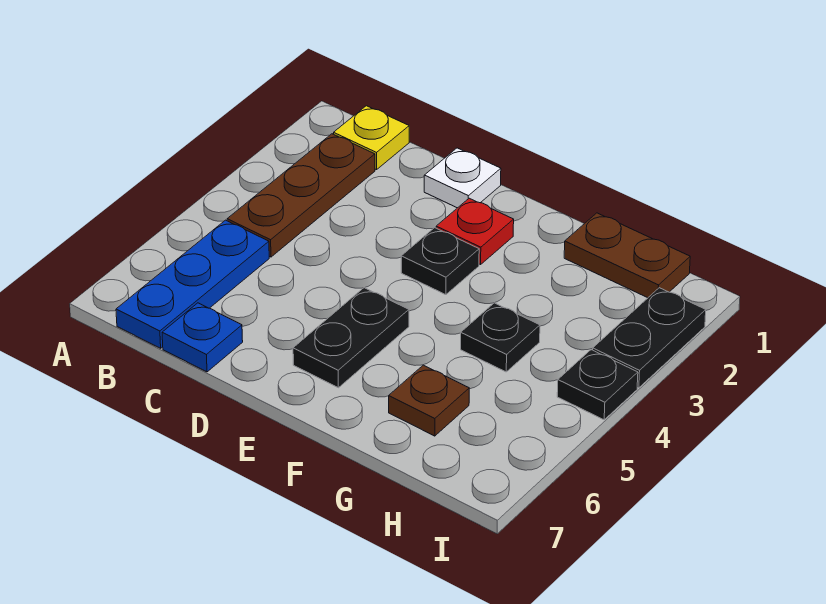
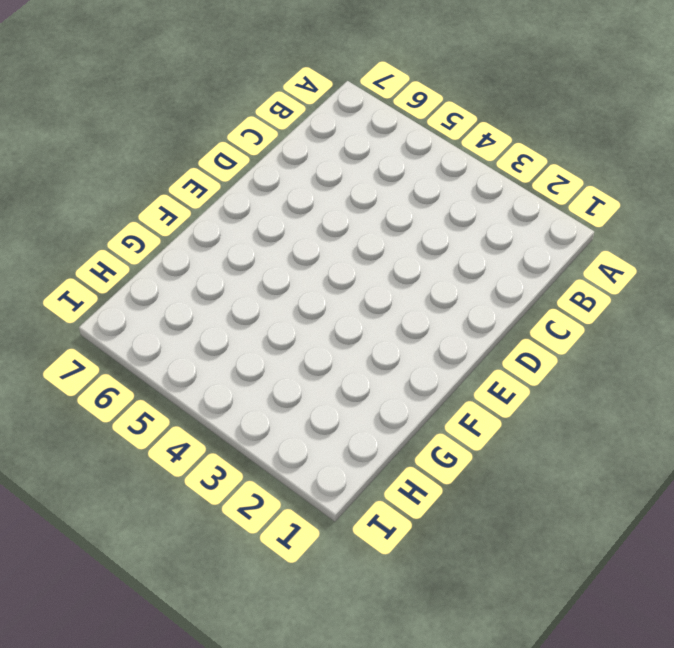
none -> yellow plate B1 level 1
none -> brown plate B2:B4 level 1
none -> blue plate B5:B7 level 1

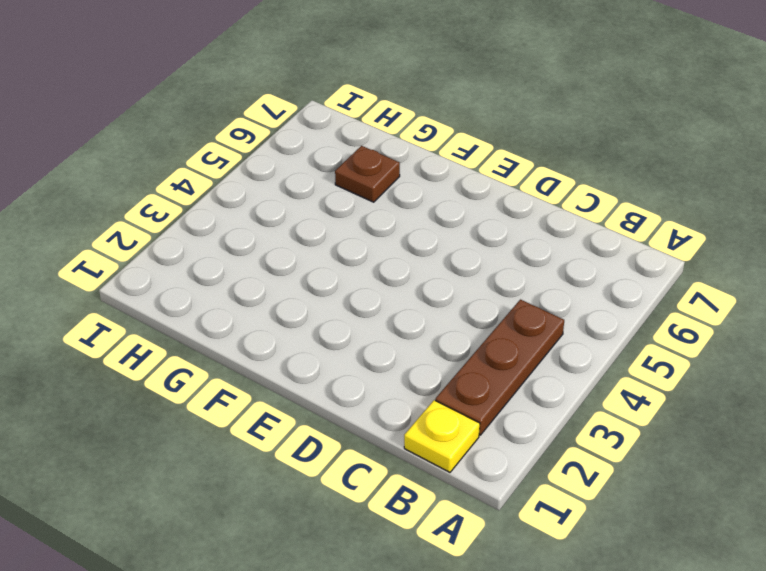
none -> blue plate B5:B7 level 1
none -> blue plate C7 level 1
none -> white plate D1 level 1

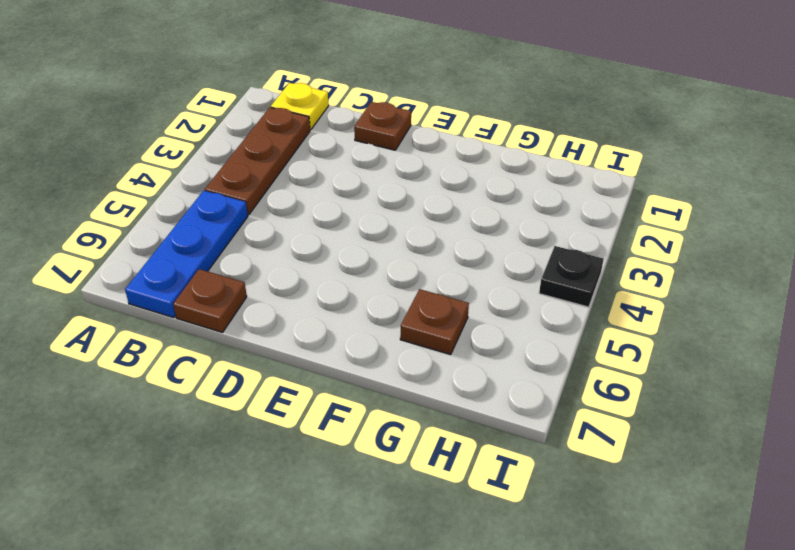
brown plate C7 level 1 -> blue plate C7 level 1
brown plate D1 level 1 -> white plate D1 level 1
none -> red plate E2 level 1
none -> black plate E3 level 1
none -> black plate E5:E6 level 1

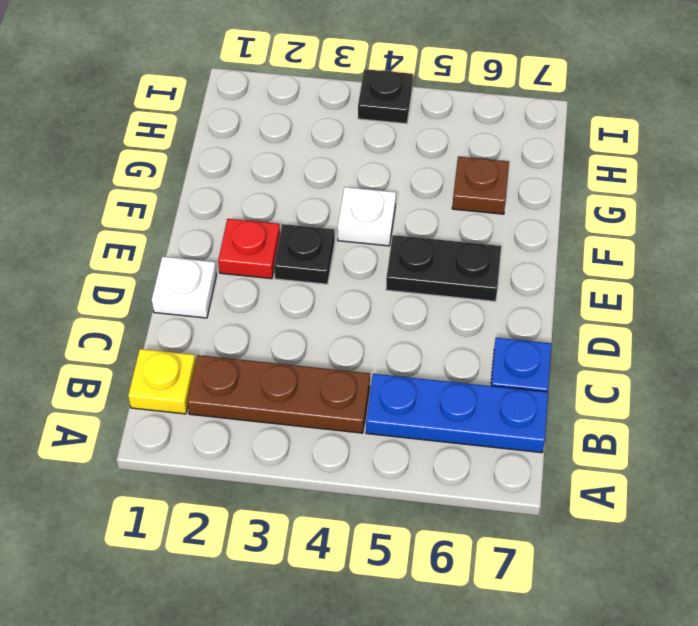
white plate F4 level 1 -> none
none -> brown plate G1:H1 level 1
none -> black plate G4 level 1
none -> black plate I2:I3 level 1

